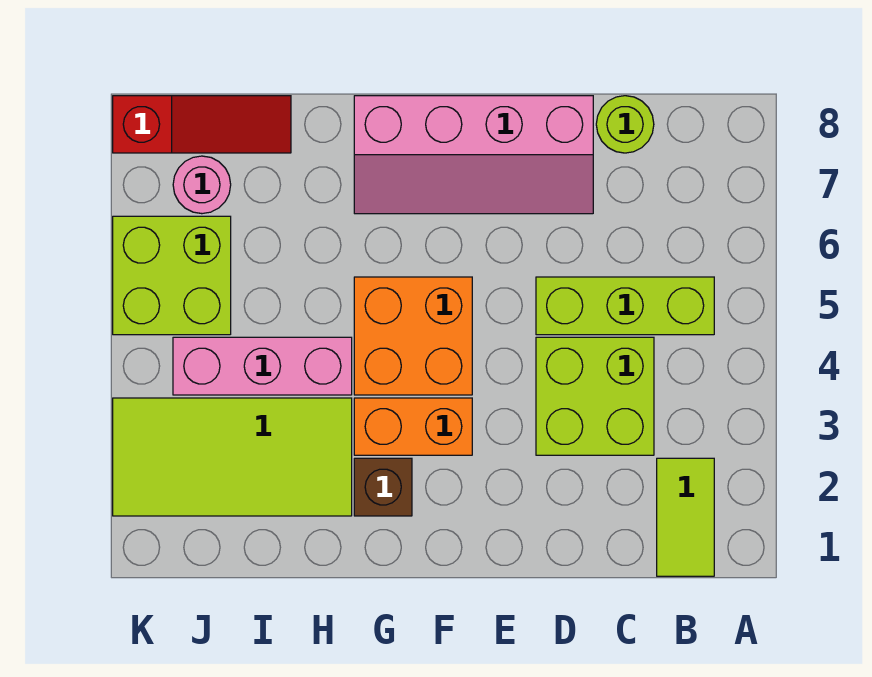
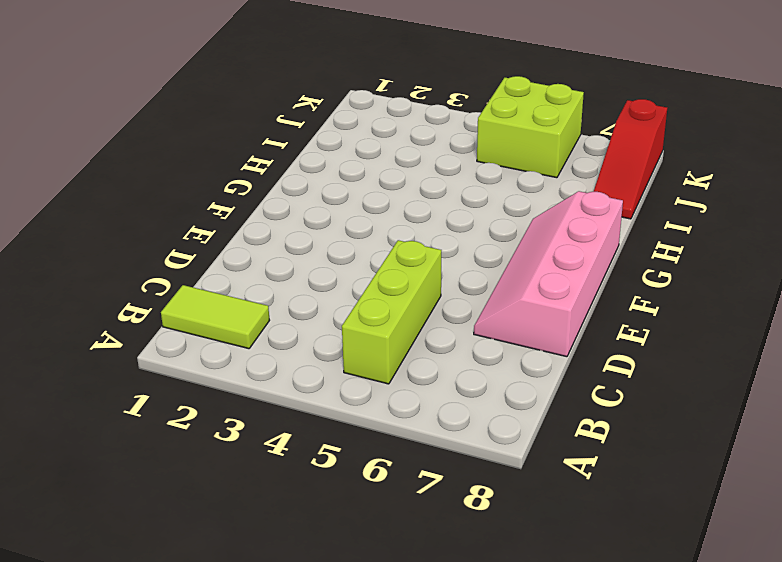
none -> lime brick C3:D4 level 1
none -> lime round brick C8 level 1
none -> orange brick F3:G3 level 1

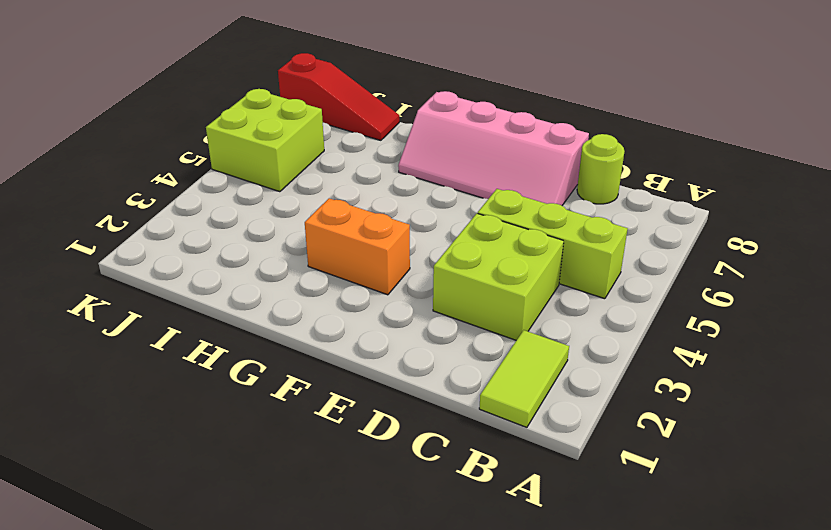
none -> orange brick F4:G5 level 1
none -> brown brick G2 level 1
none -> lime tile H2:K3 level 1

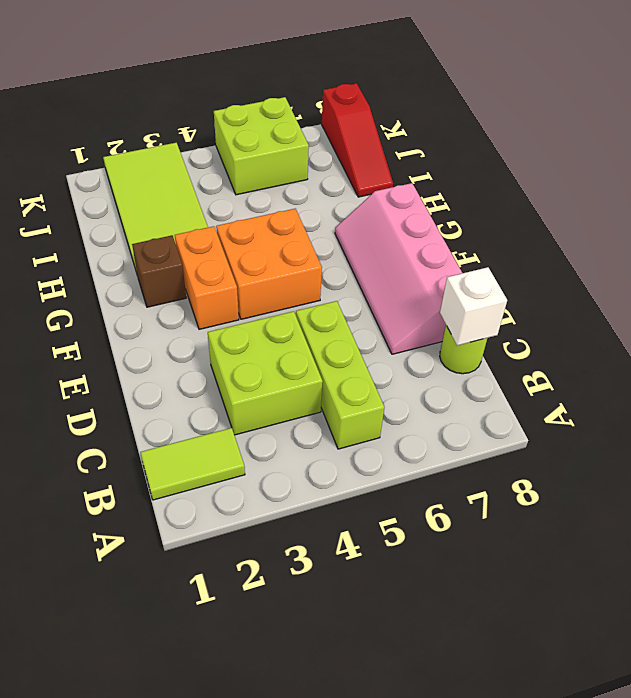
white brick C8 level 2 -> none
none -> pink brick H4:J4 level 1
none -> pink round brick J7 level 1

